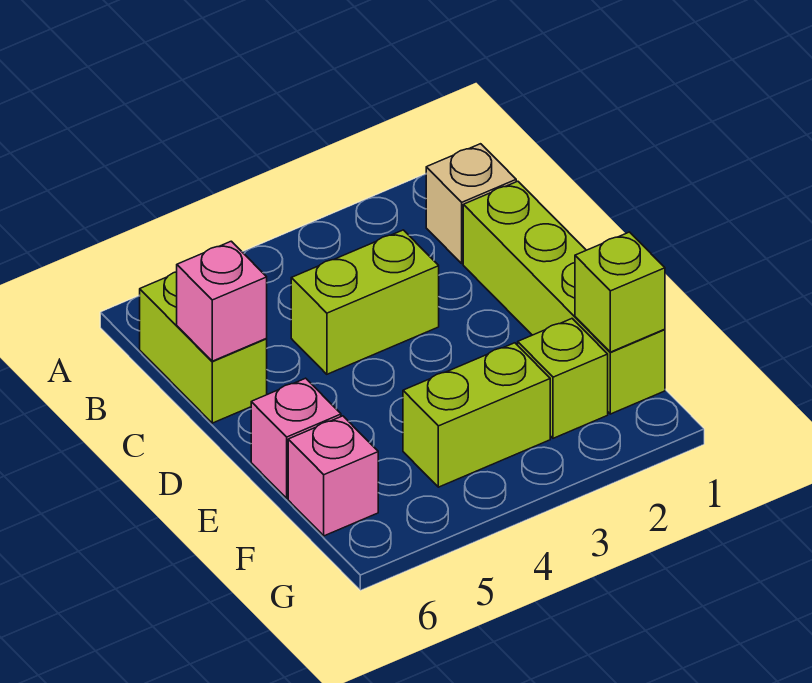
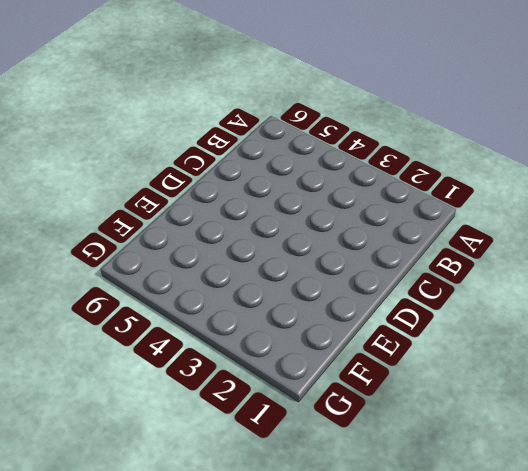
none -> tan brick B1 level 1
none -> lime brick B6:C6 level 1

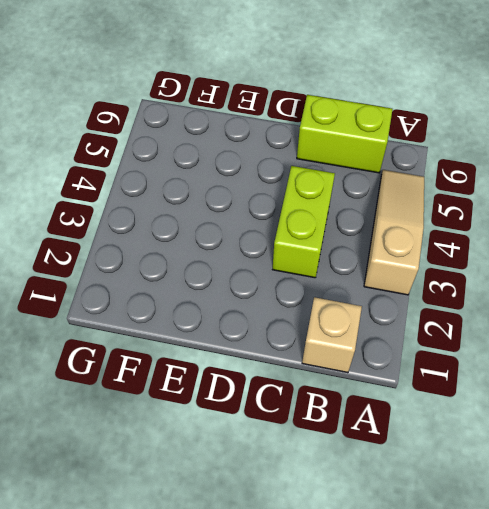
tan slope A3:A5 level 1 top 3 -> none
none -> lime brick C1:F1 level 1
none -> pink brick E6 level 1

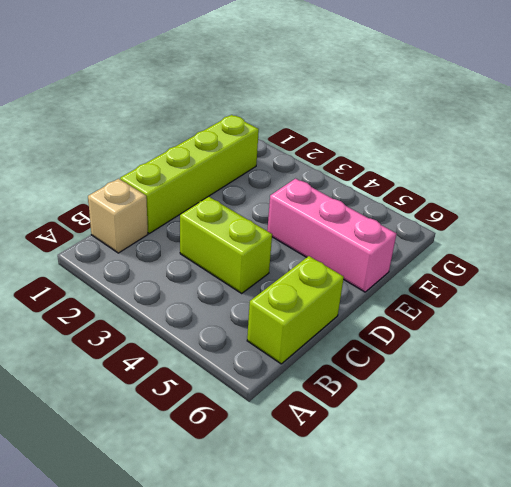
pink brick E4:E6 level 1 -> pink brick E6 level 1
none -> lime brick F2 level 1
none -> lime brick F3:F4 level 1

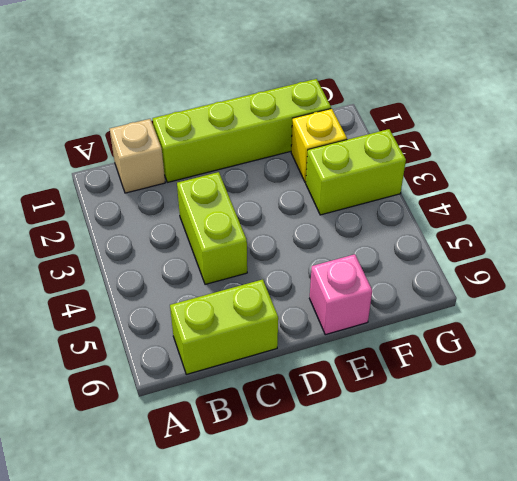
yellow brick F2 level 1 -> lime brick F2 level 1
lime brick F3:G3 level 1 -> lime brick F3:F4 level 1
none -> pink brick F6 level 1
none -> pink brick C6 level 2

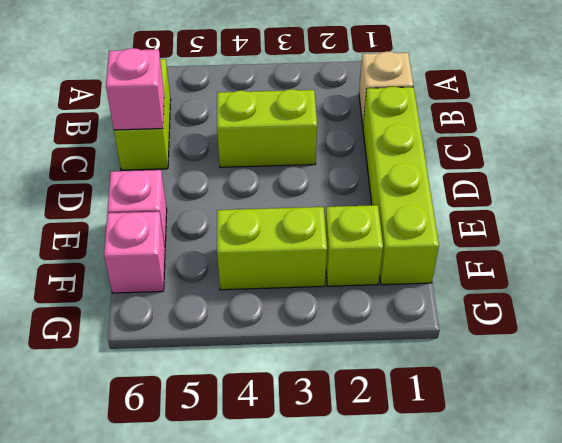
none -> lime brick F1 level 2

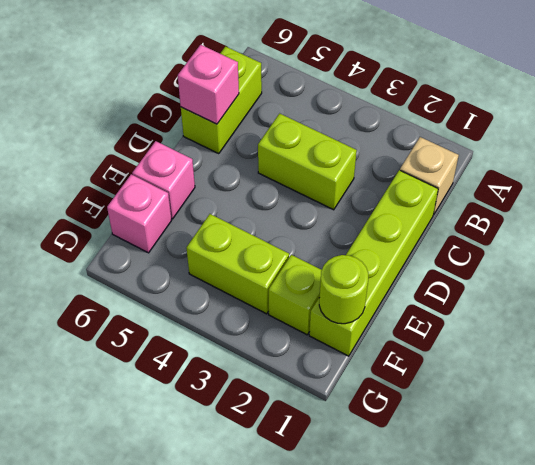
lime round brick F1 level 2 -> lime brick F1 level 2

